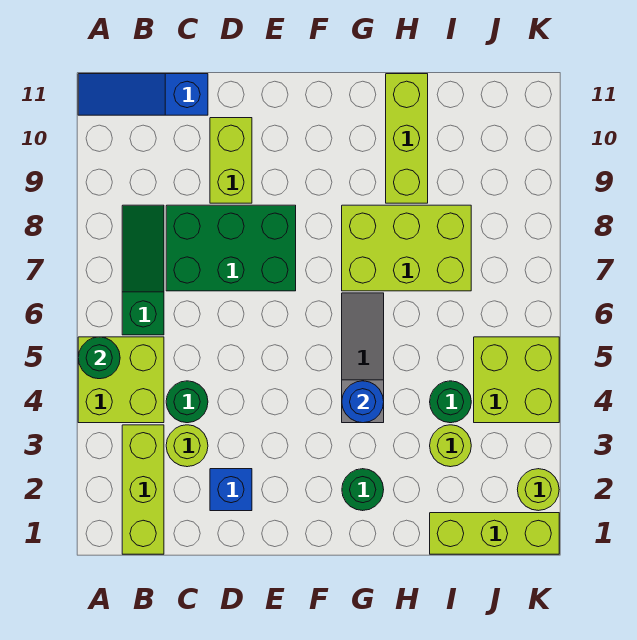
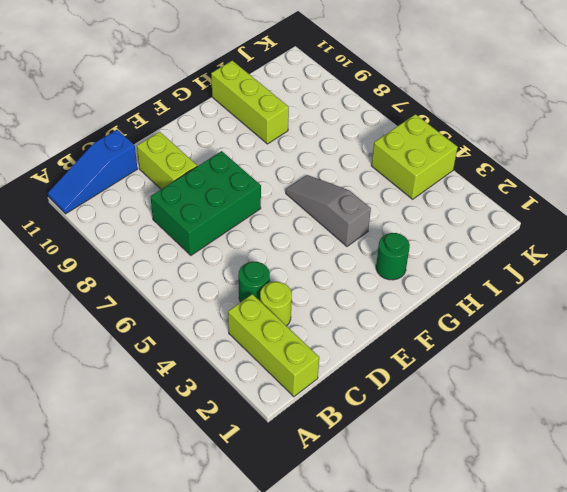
none -> lime brick A4:B5 level 1
none -> green slope B6:B8 level 1 top 6
none -> blue brick D2 level 1

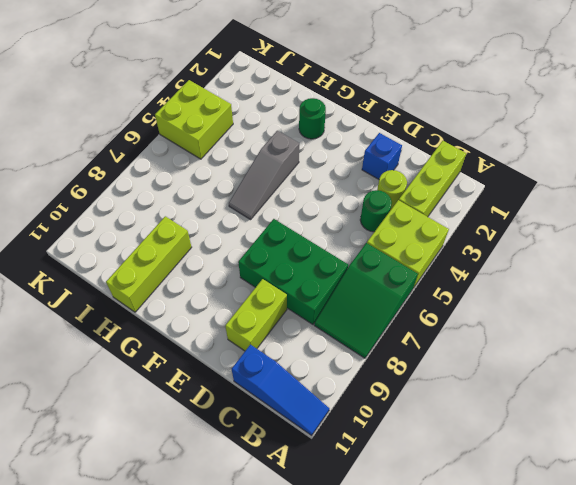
green slope A6:B8 level 1 top 6 -> green slope B6:B8 level 1 top 6
none -> lime brick G7:I8 level 1
none -> lime brick I1:K1 level 1
none -> lime round brick I3 level 1

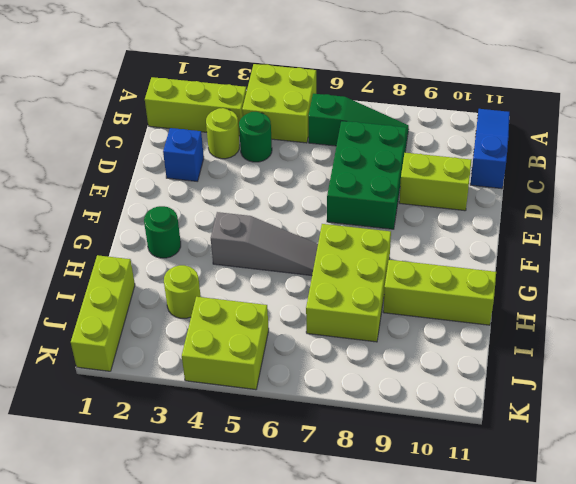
none -> green round brick I4 level 1
none -> lime round brick K2 level 1
none -> green round brick A5 level 2

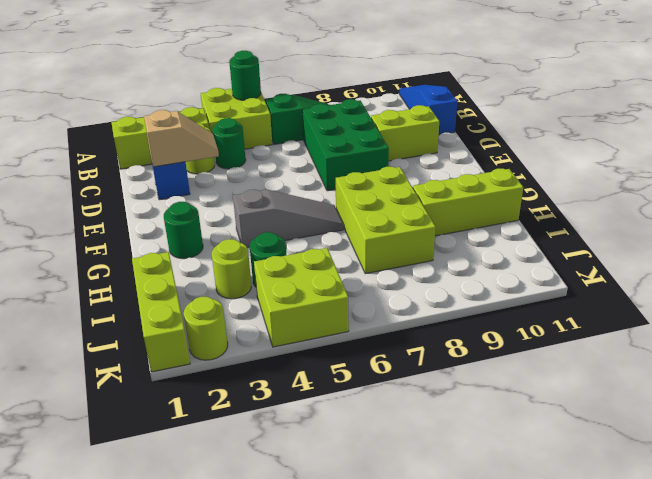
tan slope D2:D3 level 2 top 2 -> none
none -> blue round brick G4 level 2

